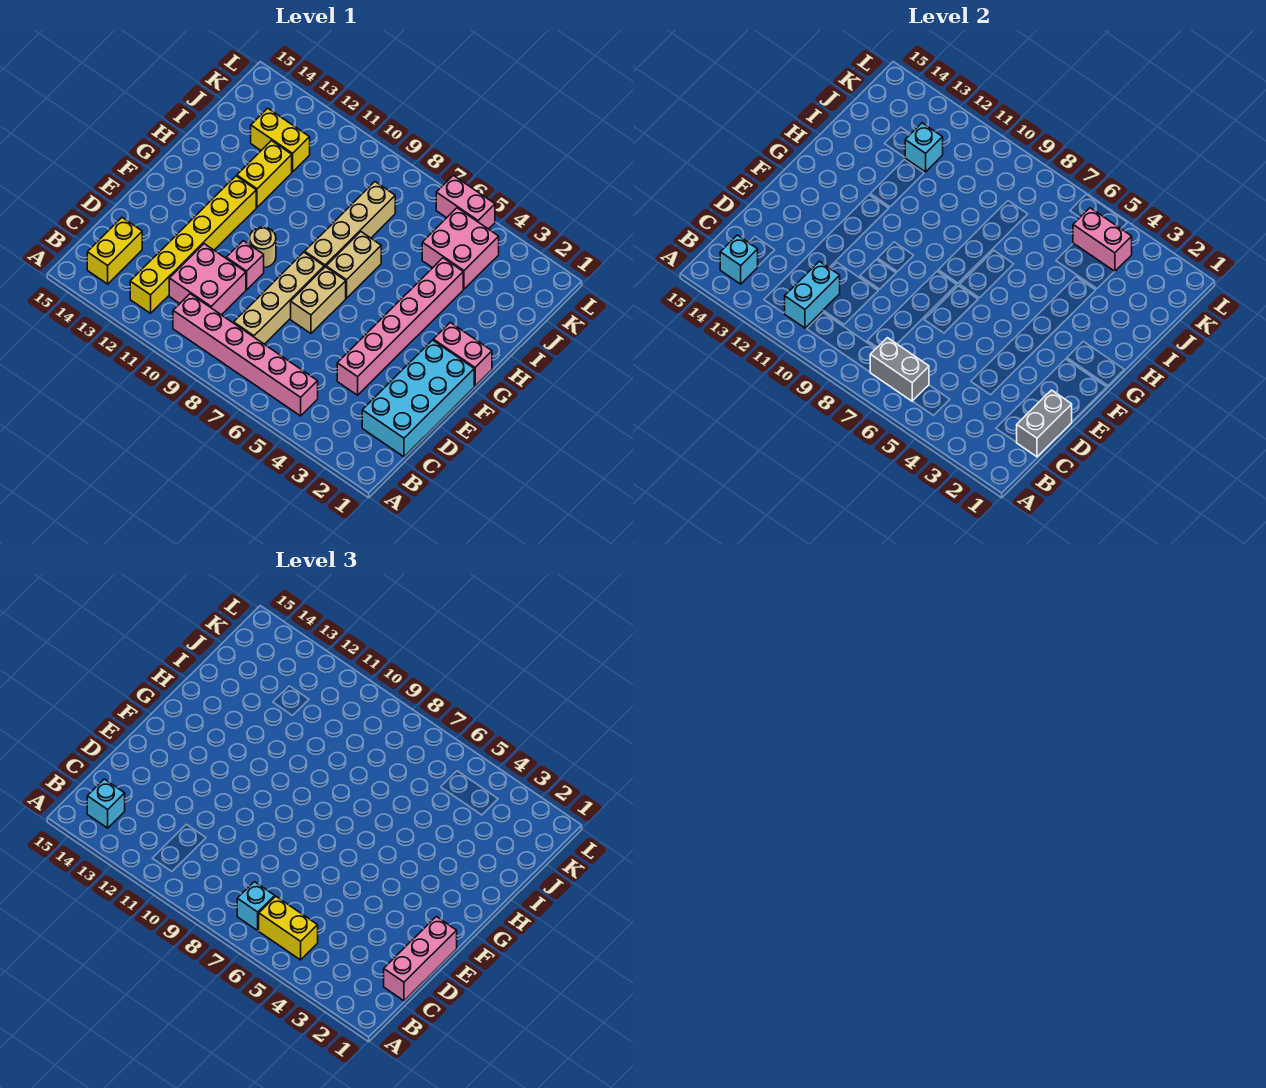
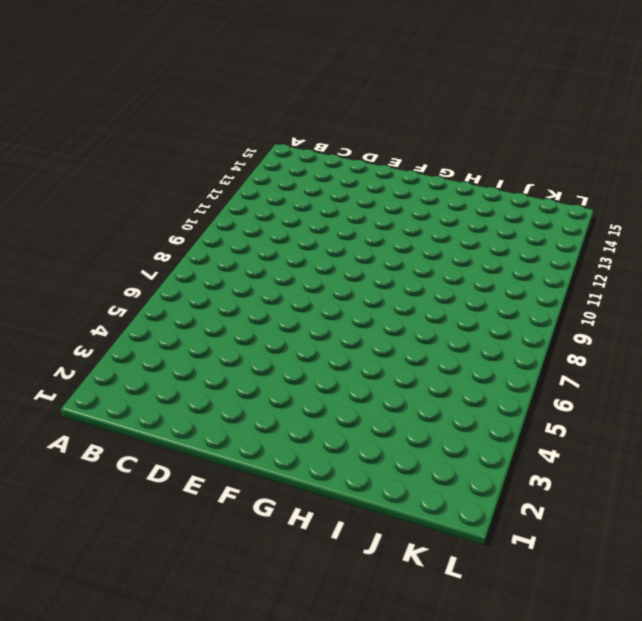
none -> pink brick B5:B10 level 1
none -> yellow brick B12:G12 level 1
none -> yellow brick B14:C14 level 1

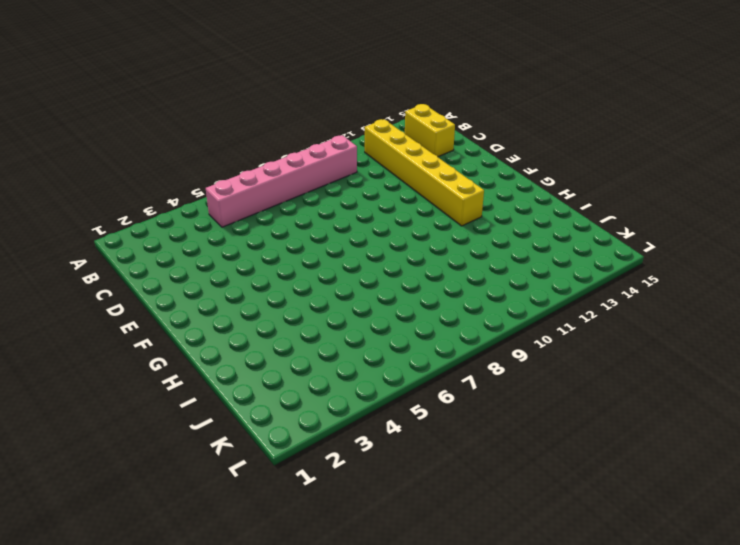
none -> cyan brick C1:F2 level 1
none -> tan brick C8:F8 level 1
none -> pink brick C10:D11 level 1

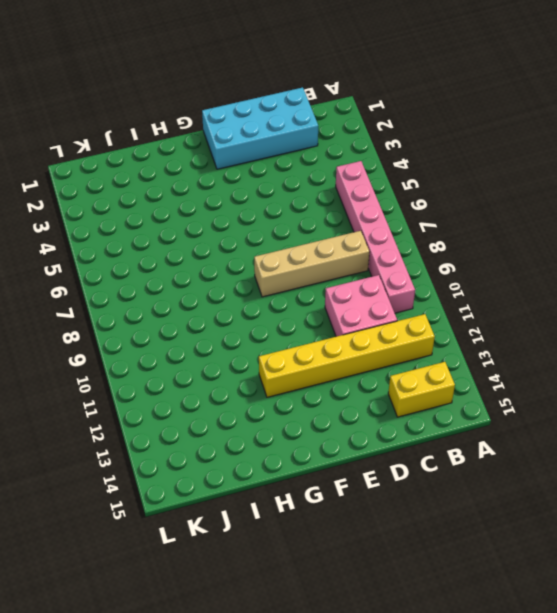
none -> pink brick D4:I4 level 1
none -> tan brick E7:F7 level 1
none -> pink brick E10 level 1

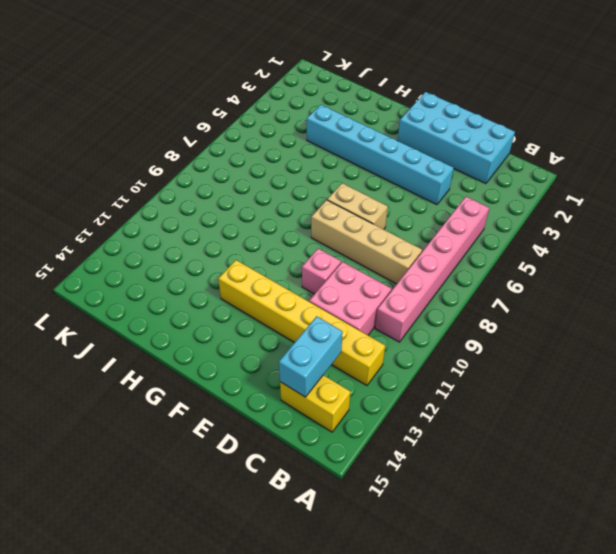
cyan brick C13:C14 level 2 -> cyan brick B11:C11 level 2
cyan brick D4:I4 level 1 -> pink brick D4:I4 level 1
none -> tan round brick F10 level 1
none -> pink brick G1:G2 level 1
none -> tan brick G7:H7 level 1

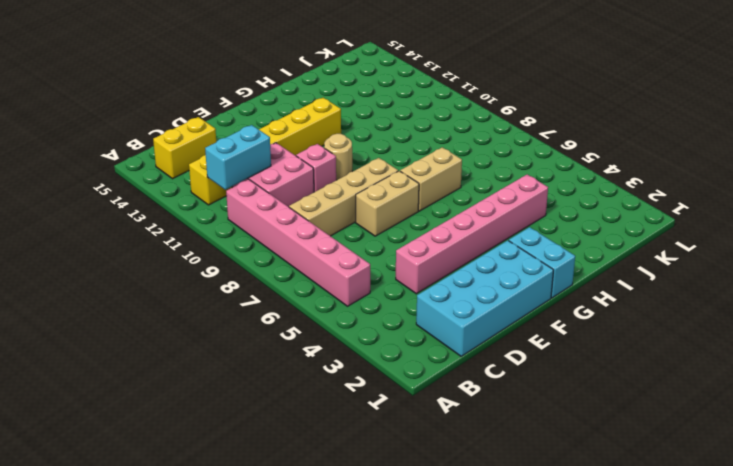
cyan brick G1:G2 level 1 -> pink brick G1:G2 level 1
none -> tan brick G8:J8 level 1
none -> yellow brick H12:I12 level 1
none -> pink brick J4:K5 level 1

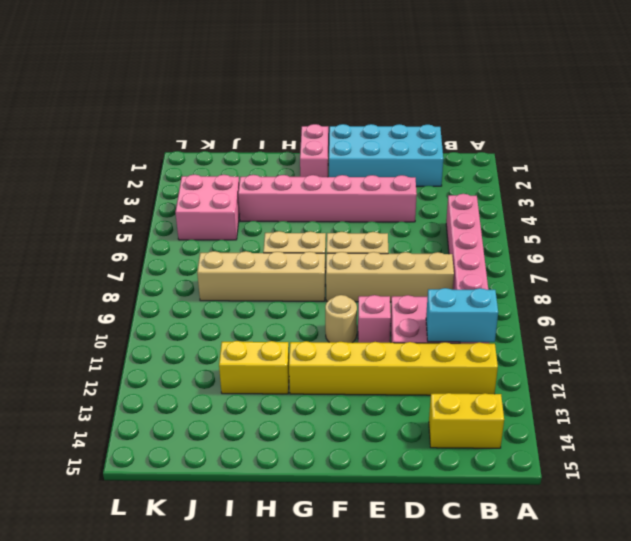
none -> yellow brick J12:J13 level 1
none -> pink brick L5:L6 level 1
none -> grey brick B6:B7 level 2

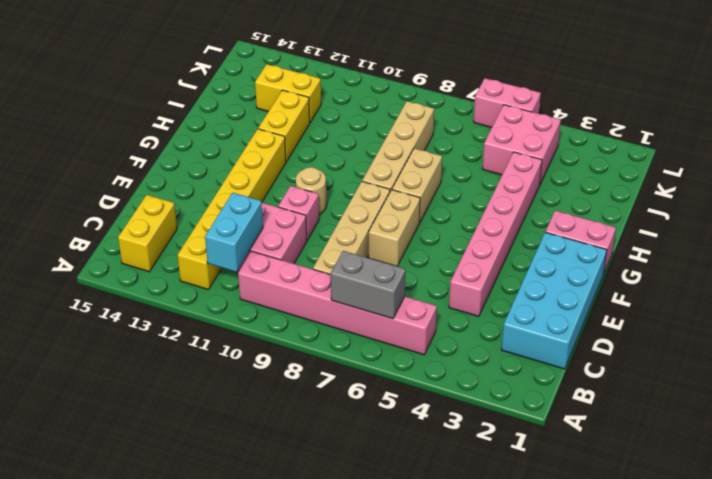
none -> cyan brick B14 level 2
none -> grey brick C1:D1 level 2
none -> cyan brick J12 level 2

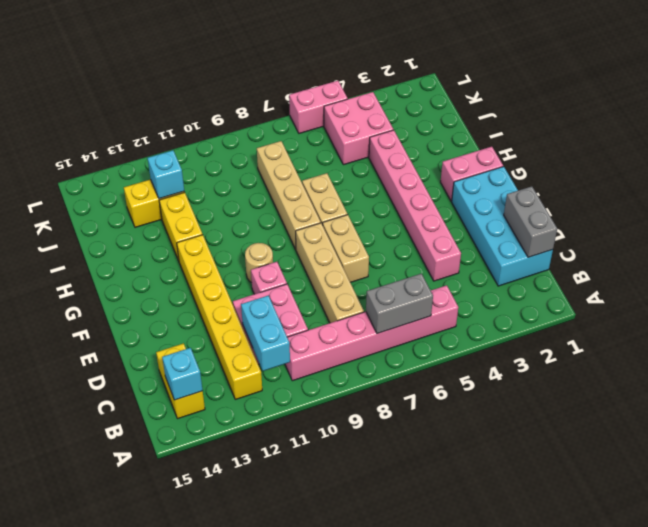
none -> pink brick K4:K5 level 2
none -> yellow brick B5:B6 level 3
none -> cyan brick B7 level 3

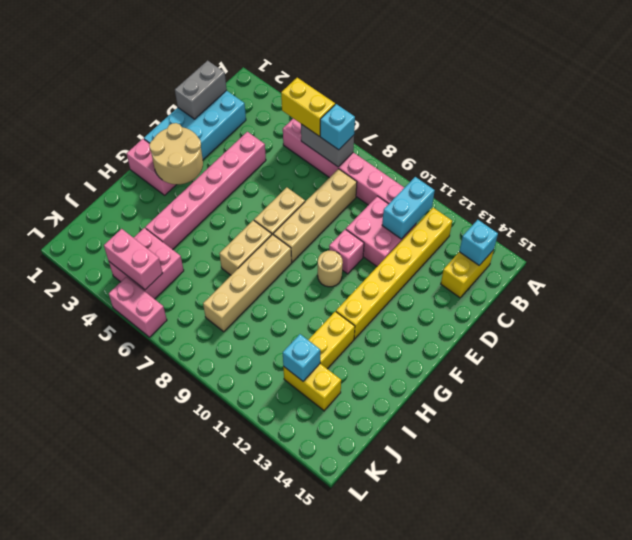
tan round brick F2:G3 level 2 -> none
none -> cyan brick B14 level 3
none -> pink brick C1:E1 level 3

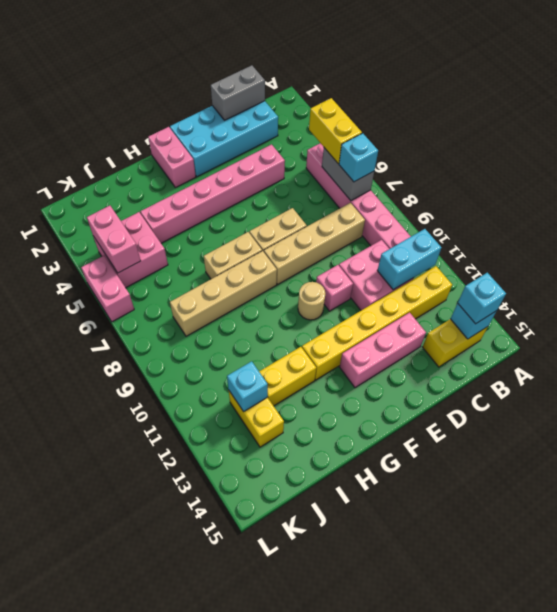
pink brick D13:F13 level 1 -> pink brick C1:E1 level 3

